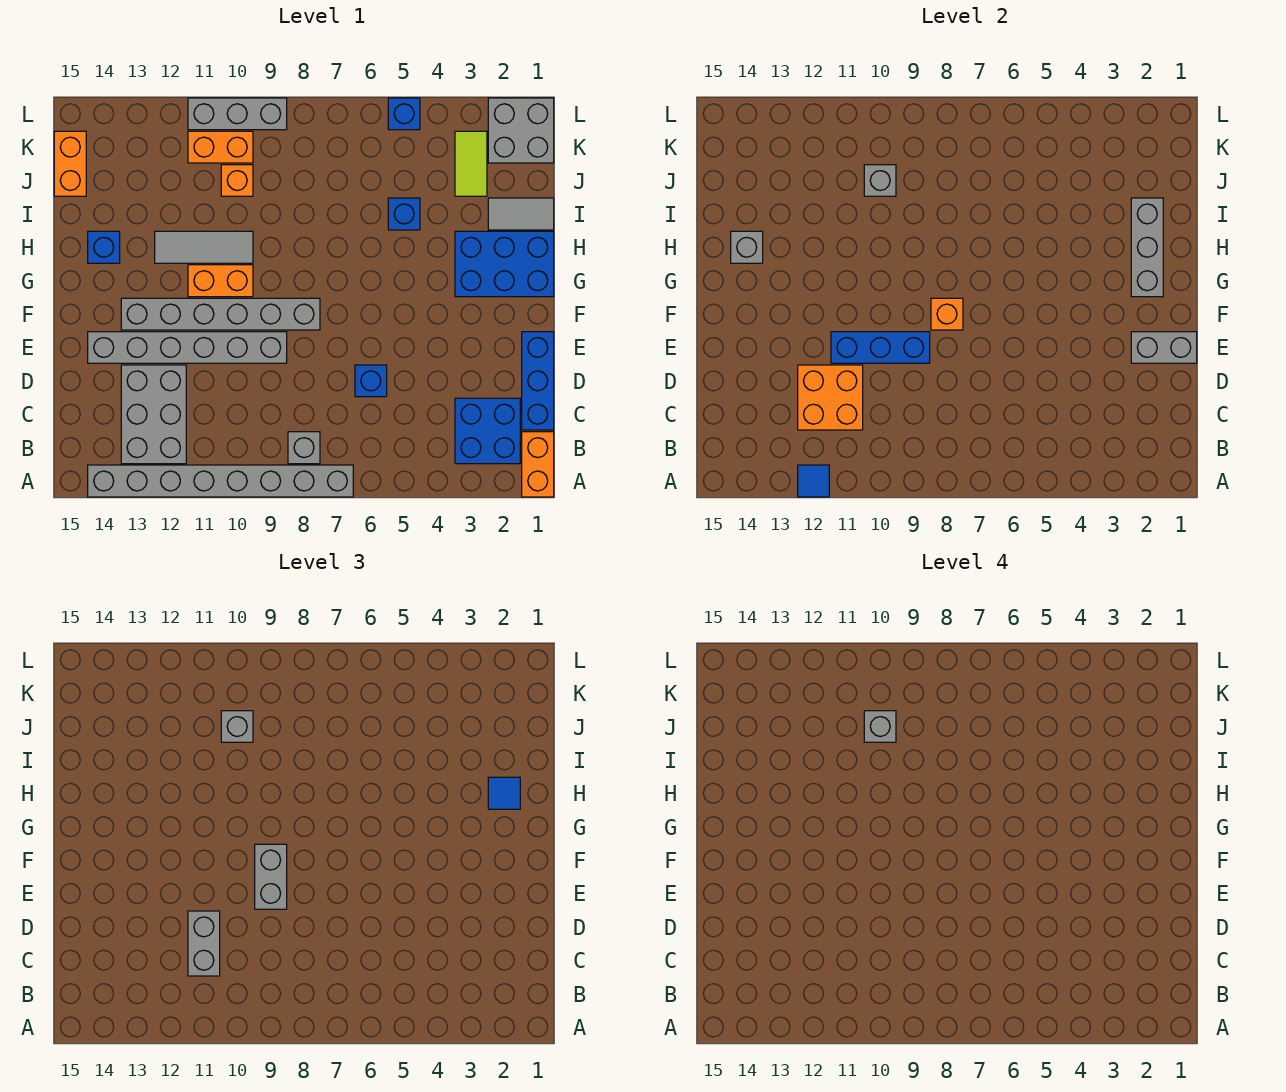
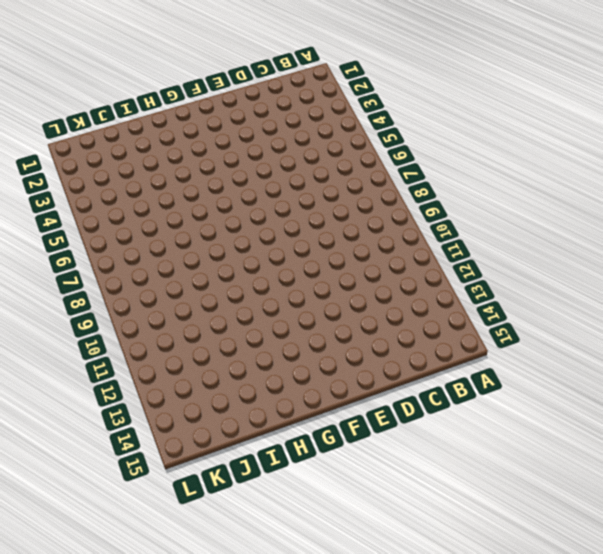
none -> orange brick A1:B1 level 1
none -> grey brick A7:A14 level 1
none -> blue brick B2:C3 level 1
none -> grey brick B8 level 1

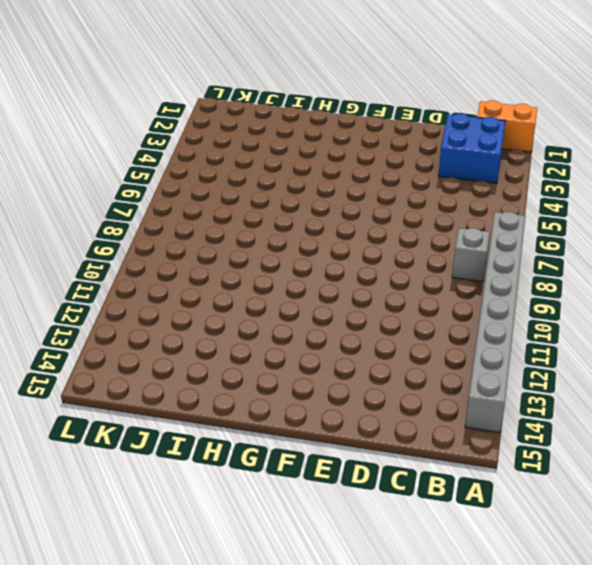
none -> grey brick B12:D13 level 1
none -> blue brick C1:E1 level 1
none -> blue brick D6 level 1
none -> grey brick E9:E14 level 1

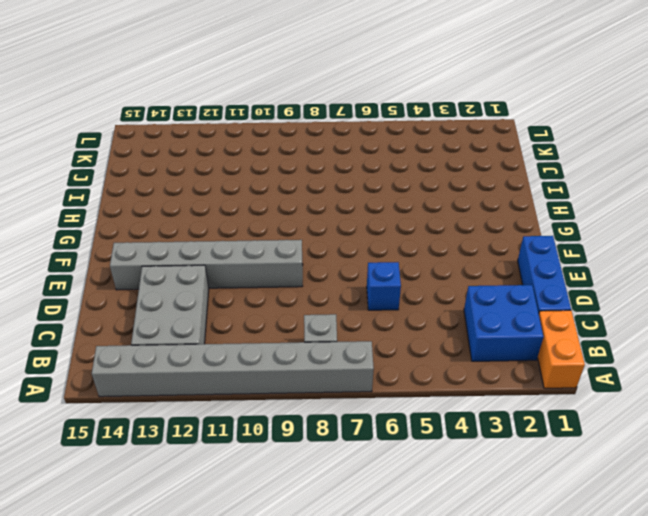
none -> grey brick F8:F13 level 1
none -> blue brick G1:H3 level 1
none -> orange brick G10:G11 level 1
none -> grey tile H10:H12 level 1

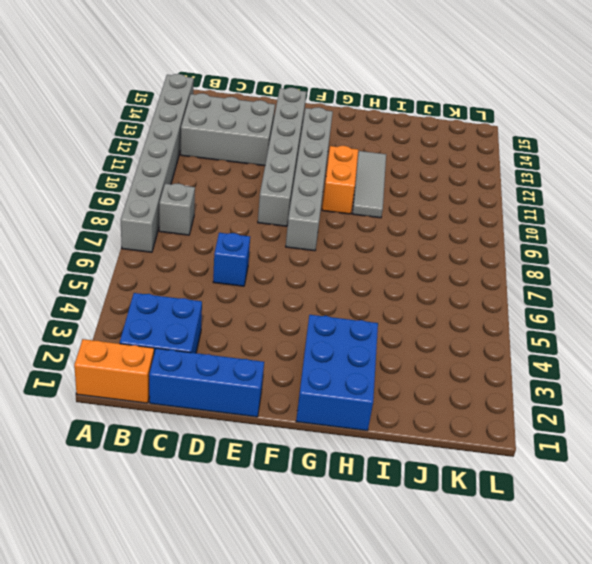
none -> blue brick H14 level 1
none -> grey tile I1:I2 level 1
none -> blue brick I5 level 1
none -> lime tile J3:K3 level 1

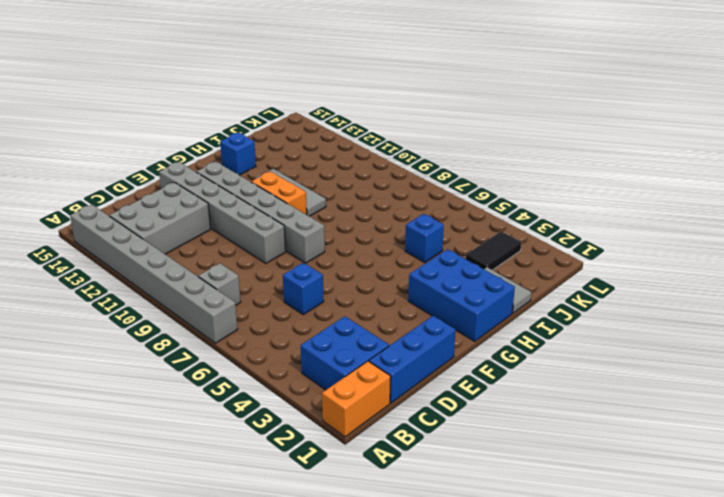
black tile J3:K3 level 1 -> lime tile J3:K3 level 1
none -> orange brick J10 level 1
none -> orange brick J15:K15 level 1
none -> grey brick K1:L2 level 1
none -> orange brick K10:K11 level 1

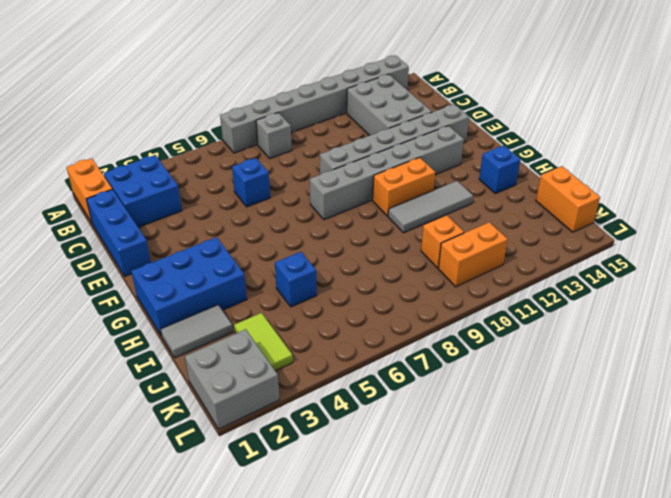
none -> blue brick L5 level 1
none -> grey brick L9:L11 level 1
none -> blue tile A12 level 2
none -> orange brick C11:D12 level 2

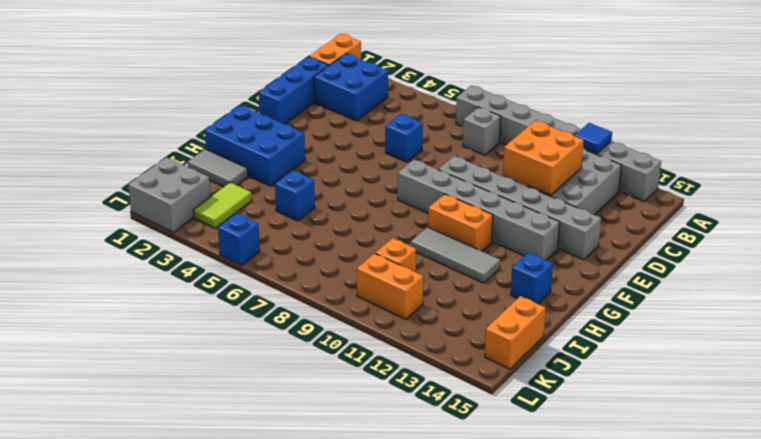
none -> grey brick L9:L11 level 1
none -> grey brick E1:E2 level 2
none -> blue brick E9:E11 level 2
none -> orange brick F8 level 2

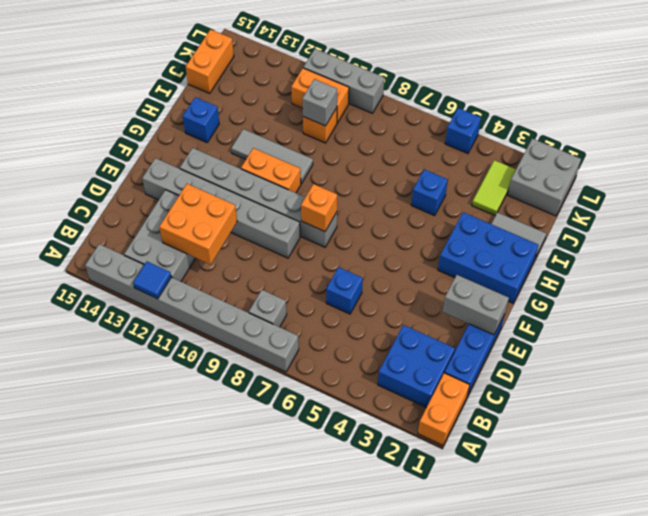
none -> blue brick E9:E11 level 2
none -> grey brick G2:I2 level 2
none -> grey brick H14 level 2
none -> grey brick C11:D11 level 3

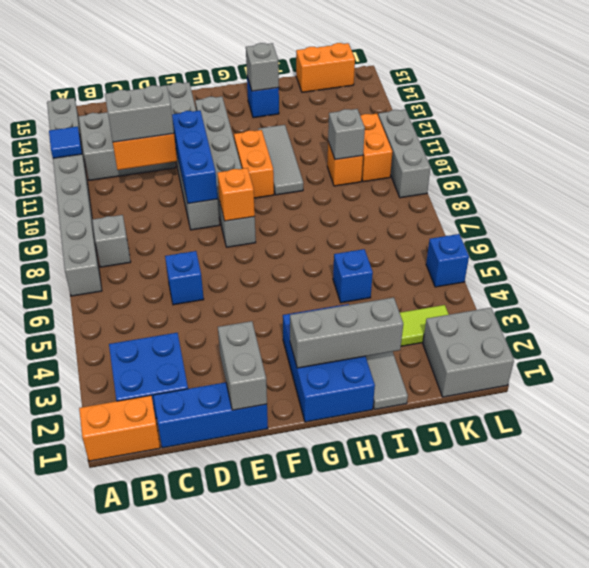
none -> grey brick E9:F9 level 3
none -> blue tile H2 level 3
none -> grey brick J10 level 3
none -> grey brick J10 level 4

